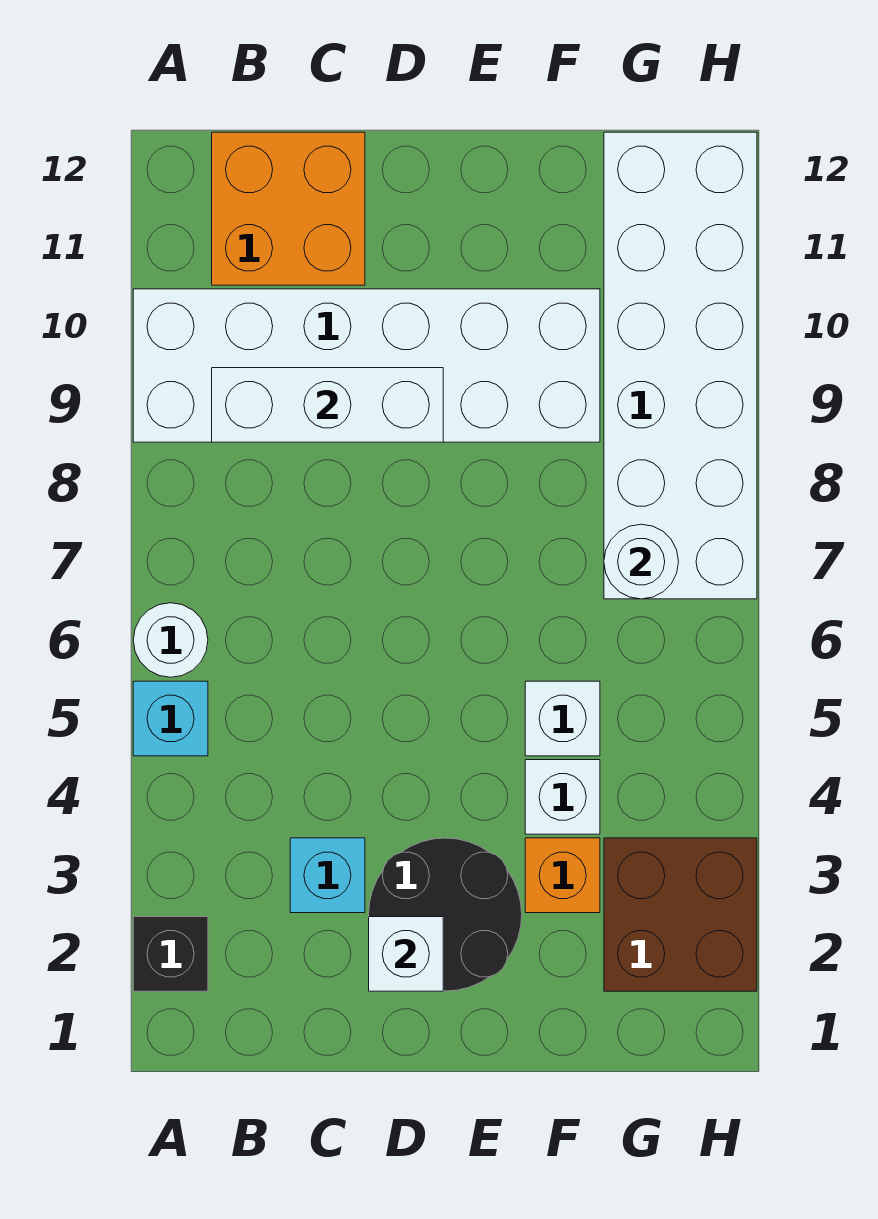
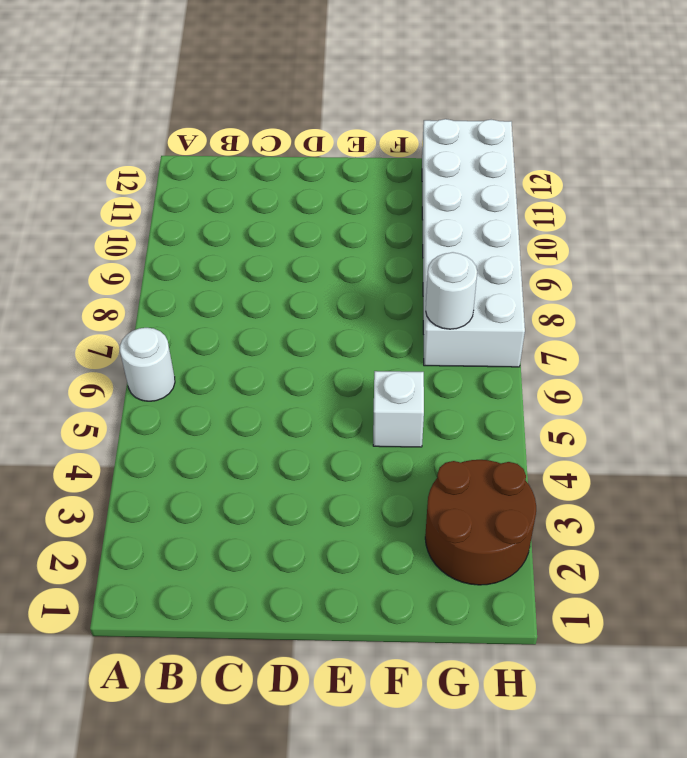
brown round brick G2:H3 level 1 -> brown brick G2:H3 level 1
none -> black brick A2 level 1
none -> cyan brick A5 level 1
none -> white brick A9:F10 level 1

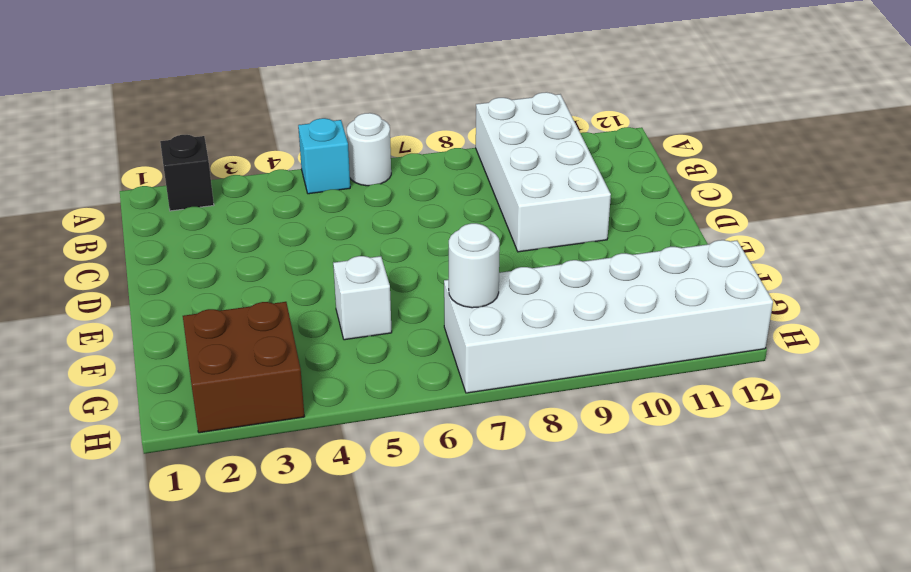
white brick A9:D10 level 1 -> white brick A9:F10 level 1
none -> orange brick B11:C12 level 1
none -> cyan brick C3 level 1
none -> black round brick D2:E3 level 1

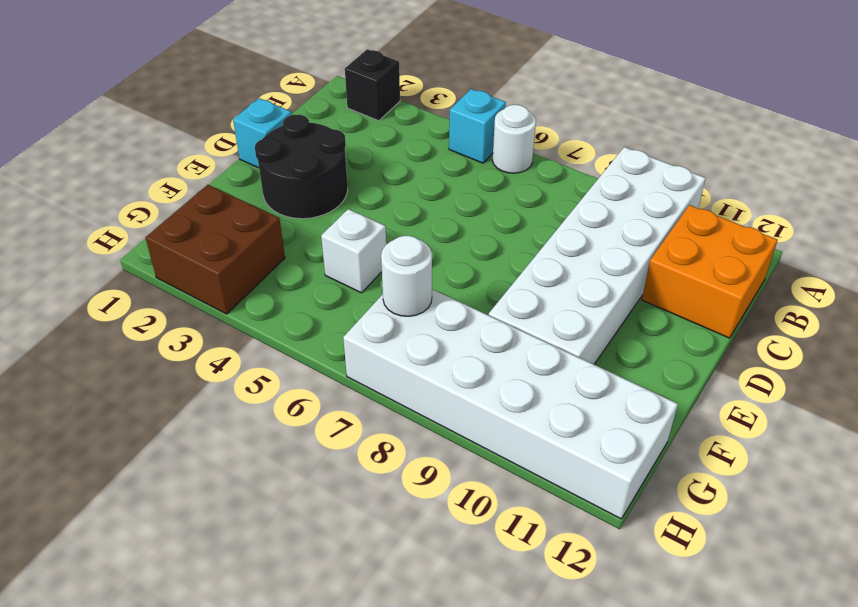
cyan brick D1 level 1 -> cyan brick C3 level 1
none -> orange brick F3 level 1
none -> white brick F4 level 1
none -> white brick B9:D9 level 2

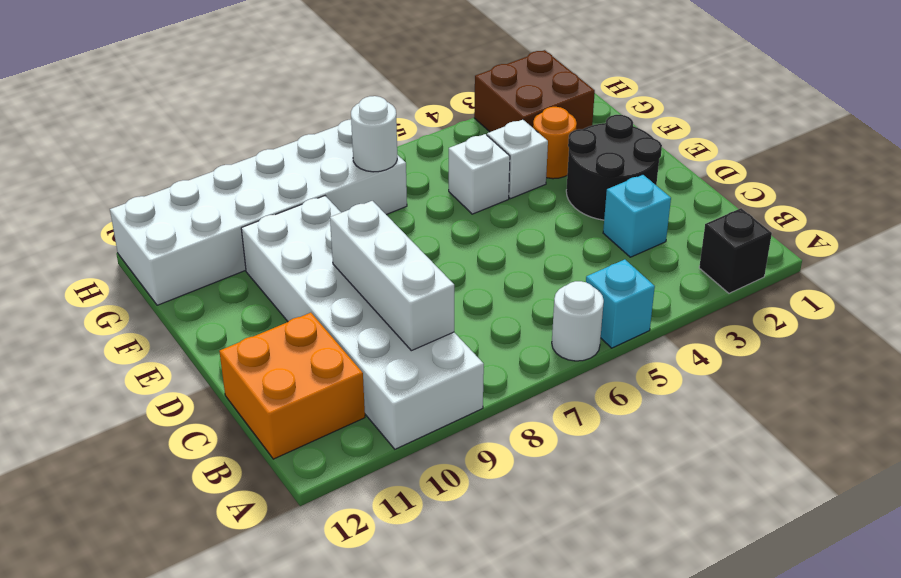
orange round brick F3 level 1 -> orange brick F3 level 1
none -> white brick D2 level 2

